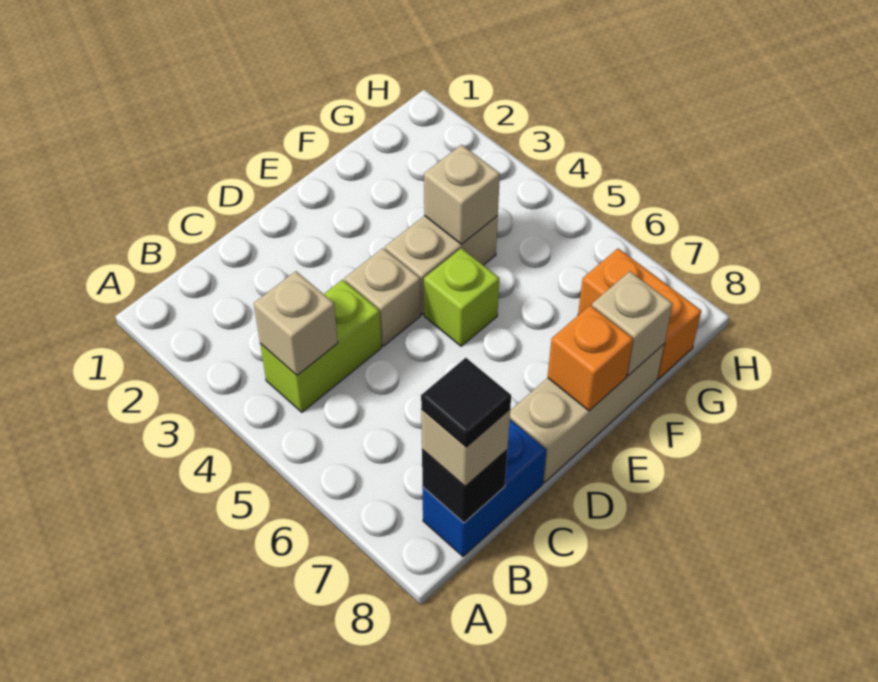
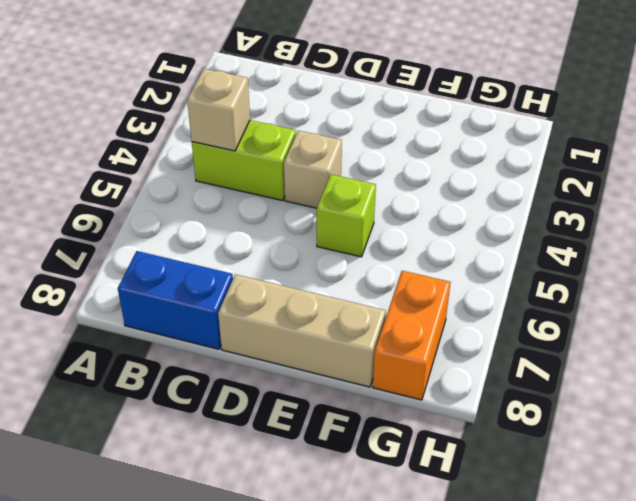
none -> tan brick E4:F4 level 1
none -> black brick B8 level 2
none -> orange brick E8 level 2

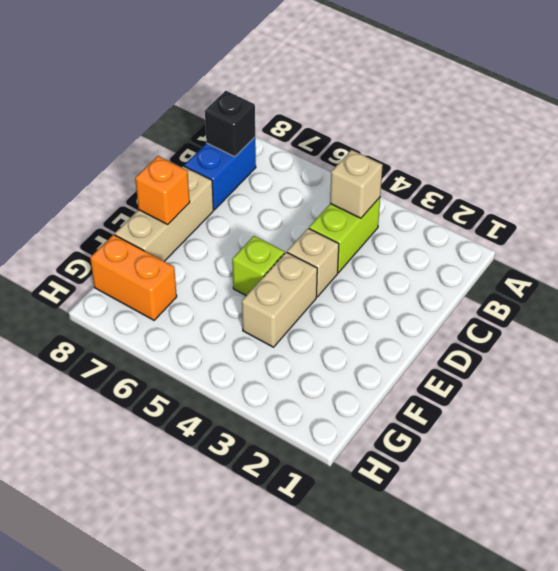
none -> tan brick F4 level 2
none -> tan brick F8 level 2
none -> tan brick B8 level 3

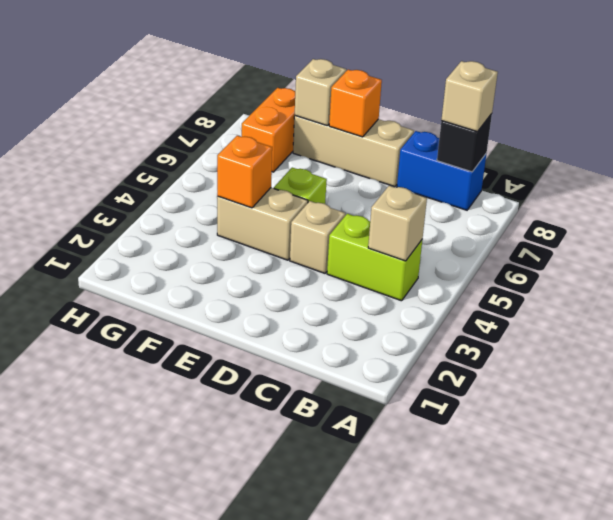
orange brick F4 level 2 -> tan brick F4 level 2
none -> black tile B8 level 4

